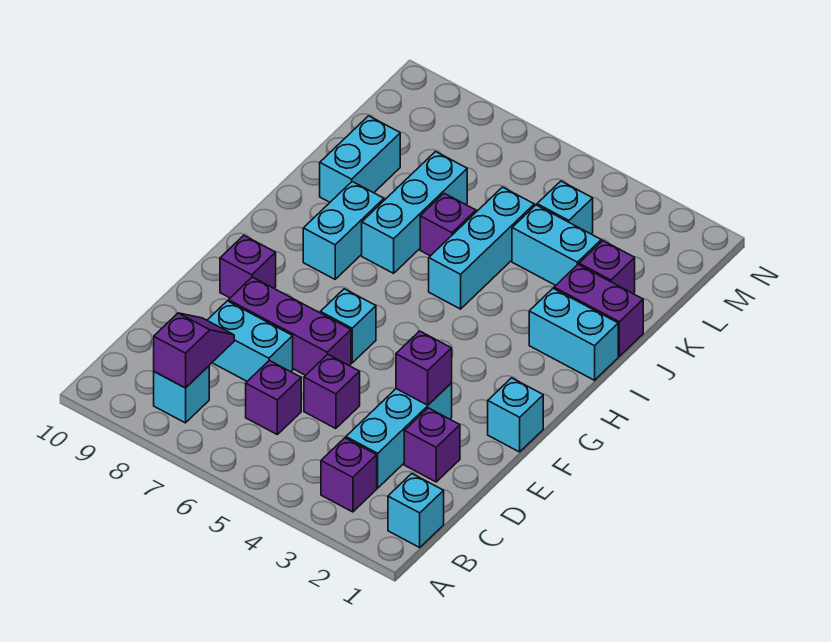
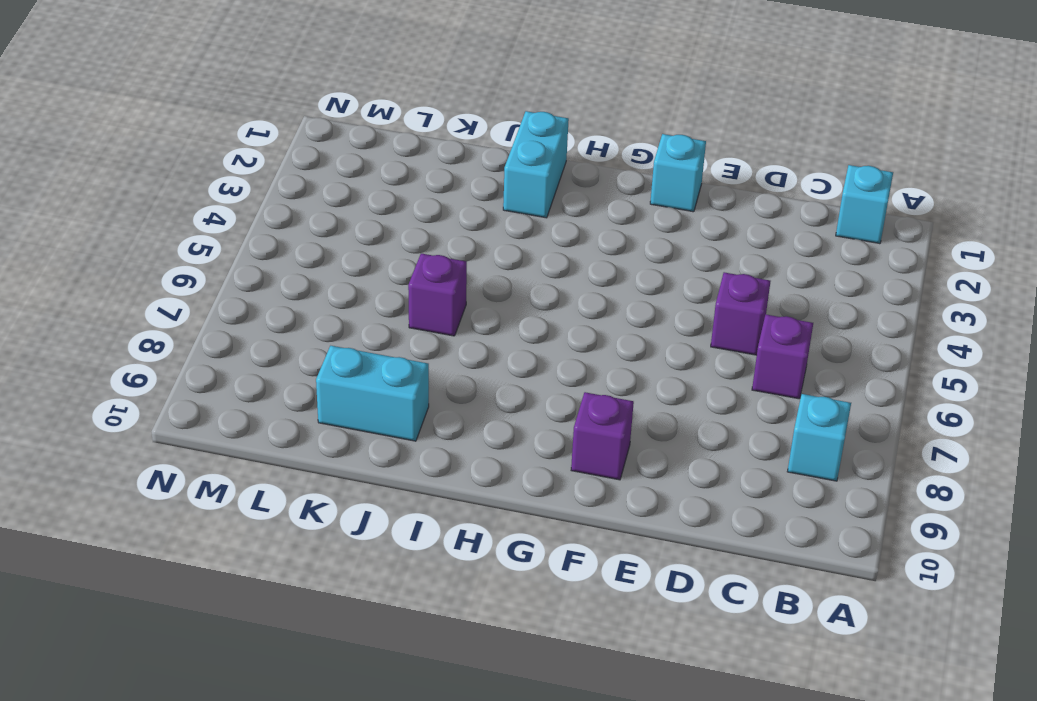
none -> purple brick B3 level 1
none -> cyan brick C3:E3 level 1
none -> purple brick D2 level 1

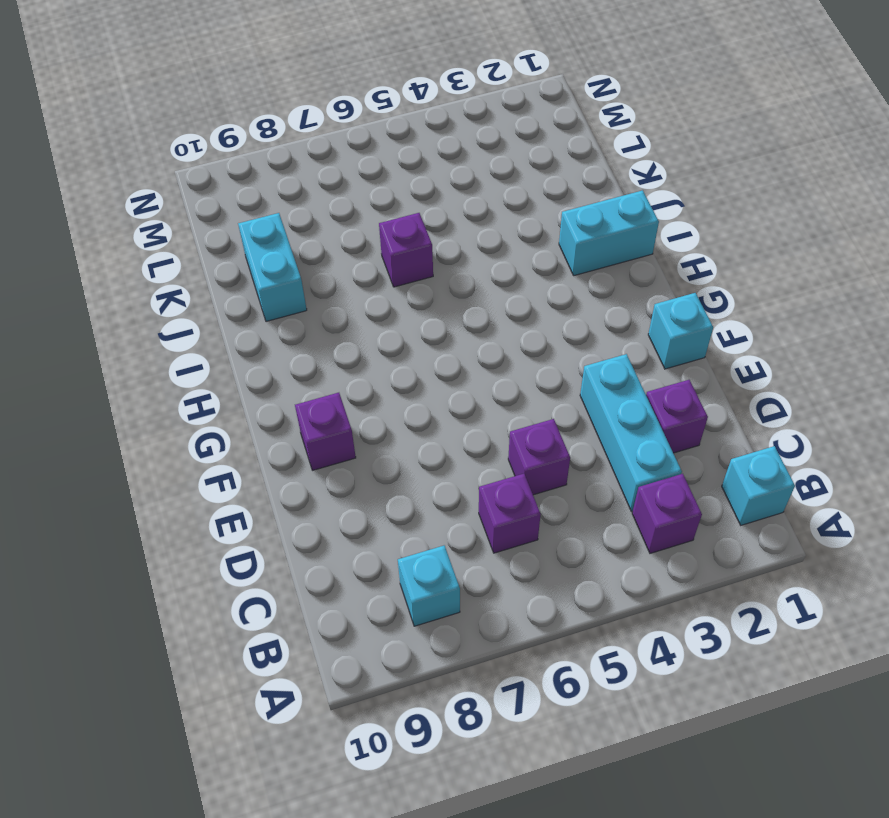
none -> cyan brick D7:D8 level 1
none -> purple brick E6:E8 level 1
none -> cyan brick F6 level 1

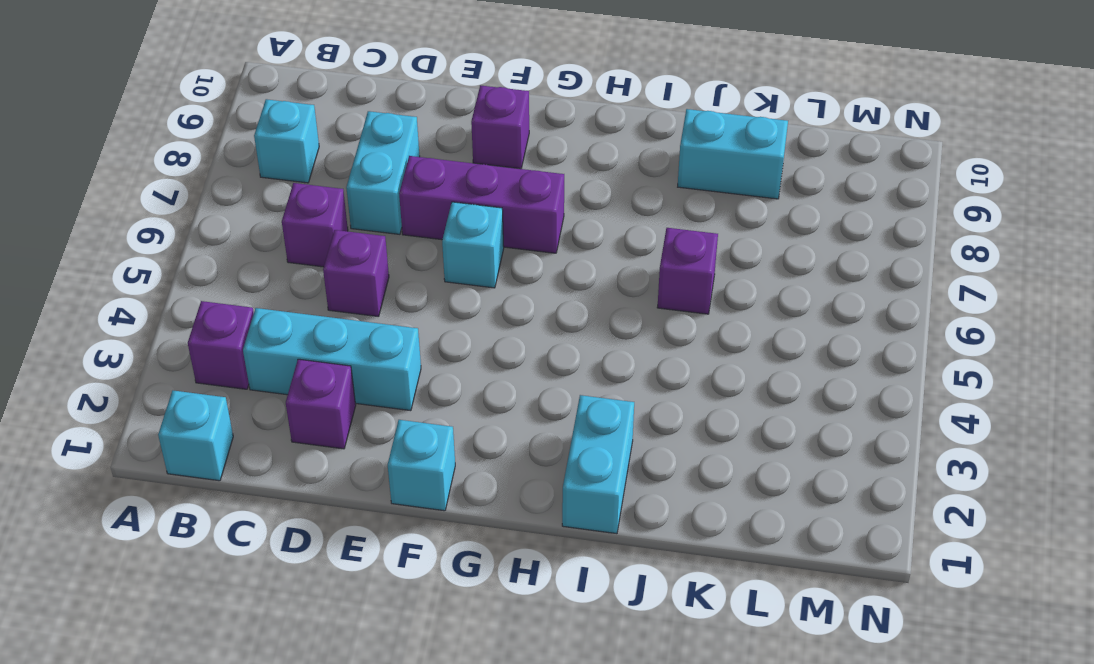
purple brick E7:G7 level 1 -> purple brick E6:E8 level 1
none -> cyan brick H8:I8 level 1
none -> cyan brick I5:K5 level 1
none -> cyan brick I7:K7 level 1

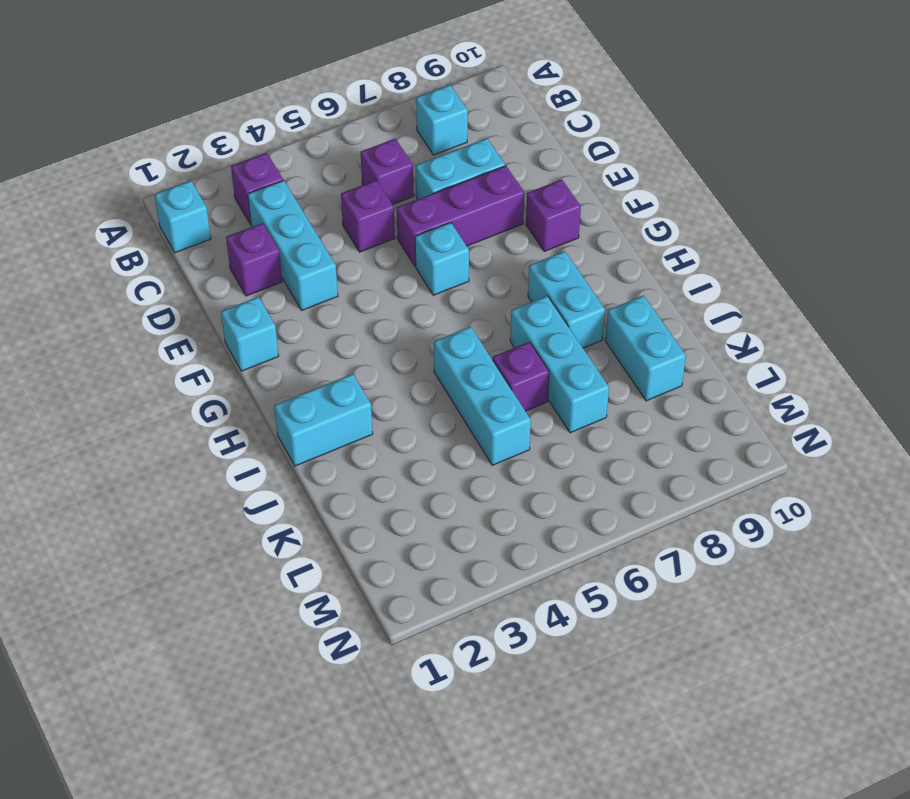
none -> purple brick J1:J2 level 1
none -> purple brick K2 level 1
none -> cyan brick K3:K4 level 1

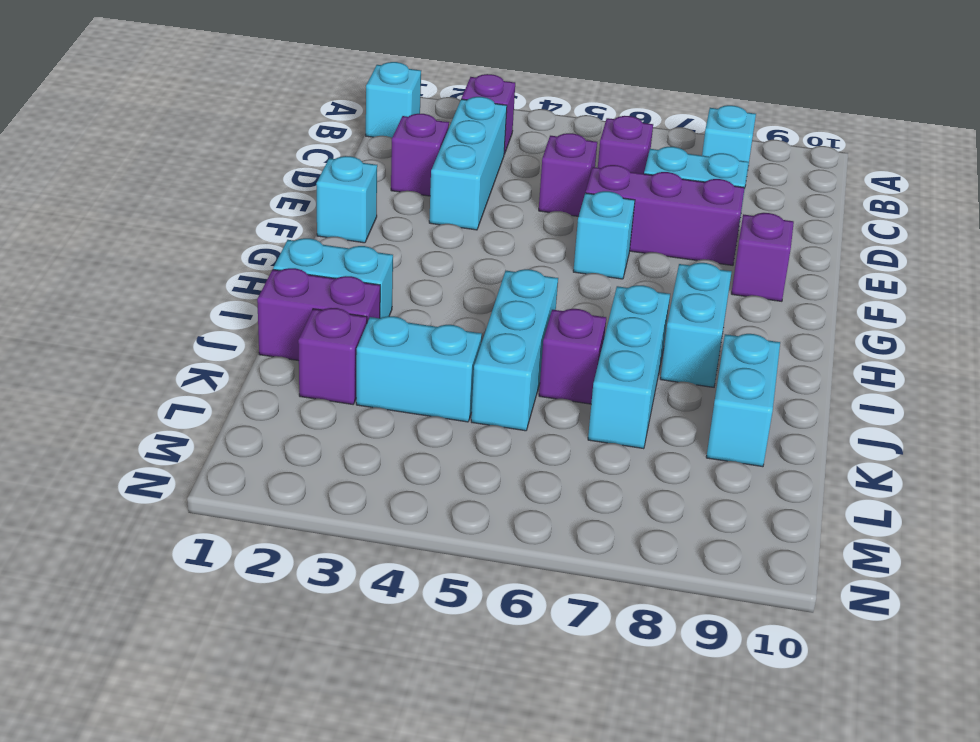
none -> cyan brick L4 level 1
none -> purple slope B8:C8 level 2 top B
none -> purple brick E3 level 2

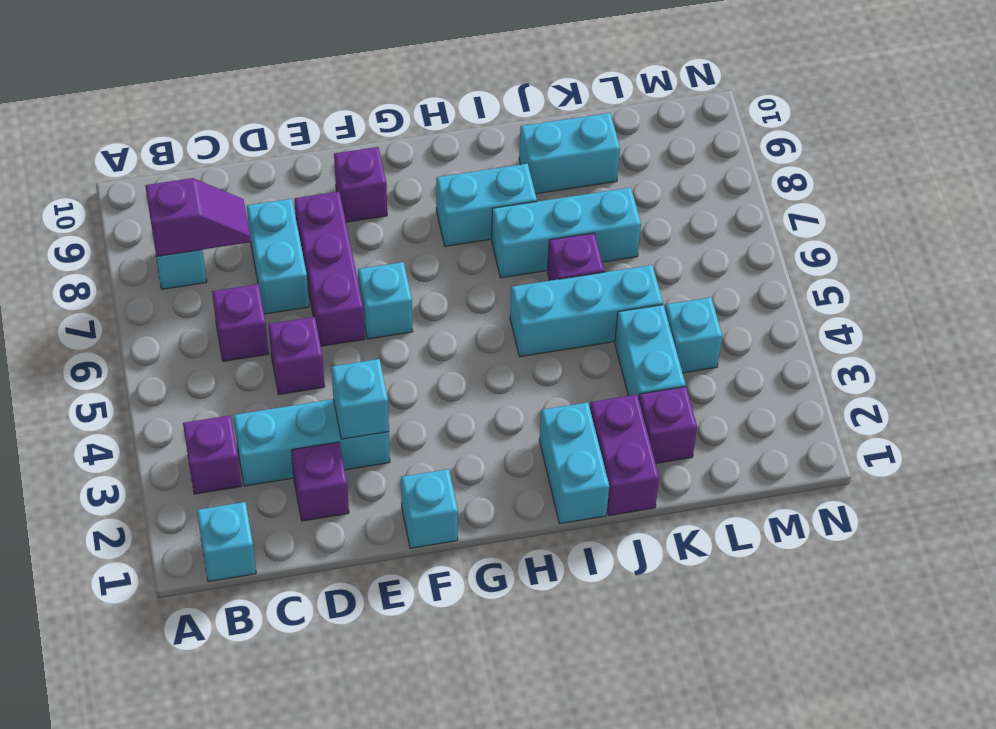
cyan brick E3 level 2 -> purple brick E3 level 2

